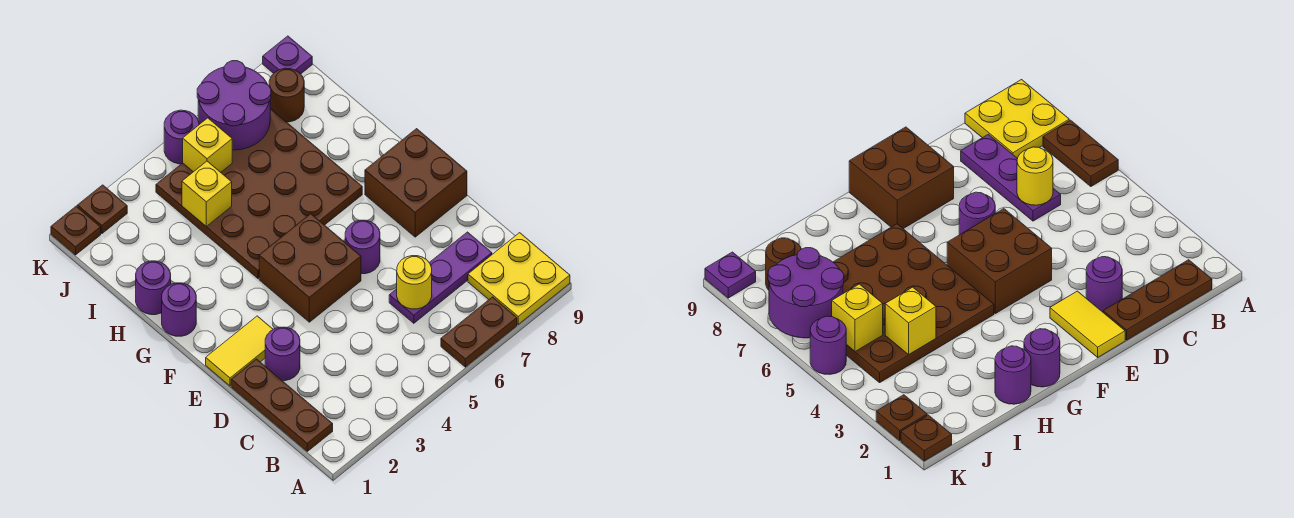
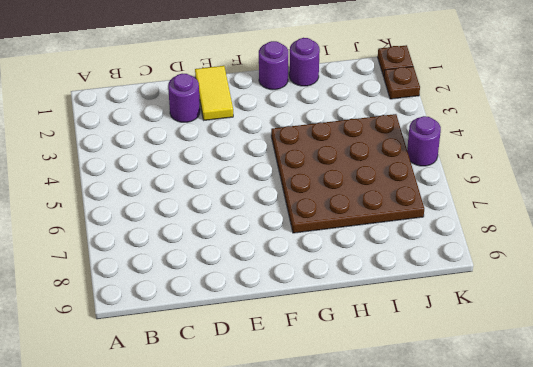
none -> brown plate A6:A7 level 1
none -> yellow plate A8:B9 level 1
none -> brown plate B1:D1 level 1

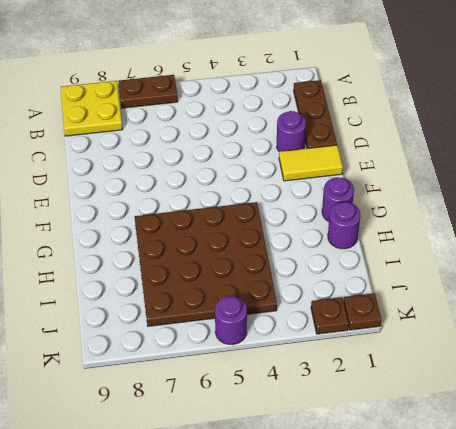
none -> purple plate C6:C8 level 1
none -> brown brick E4:F5 level 1
none -> purple round brick E6 level 1

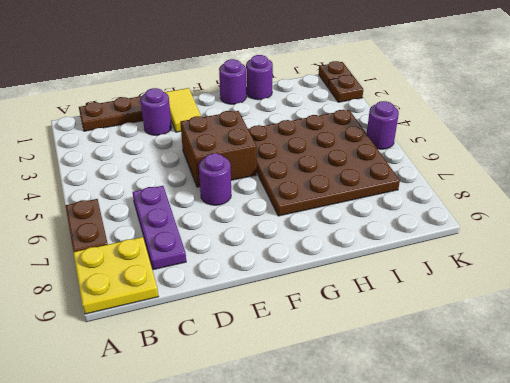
none -> brown brick E8:F9 level 1
none -> brown round brick J8 level 1
none -> purple plate K9 level 1

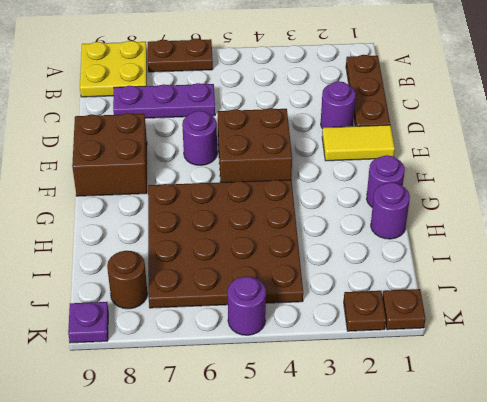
none -> yellow round brick C6 level 2
none -> yellow brick I4 level 2
none -> yellow brick J5 level 2

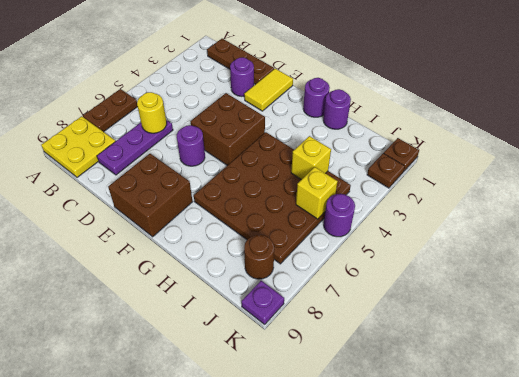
none -> purple round brick J6:K7 level 2

